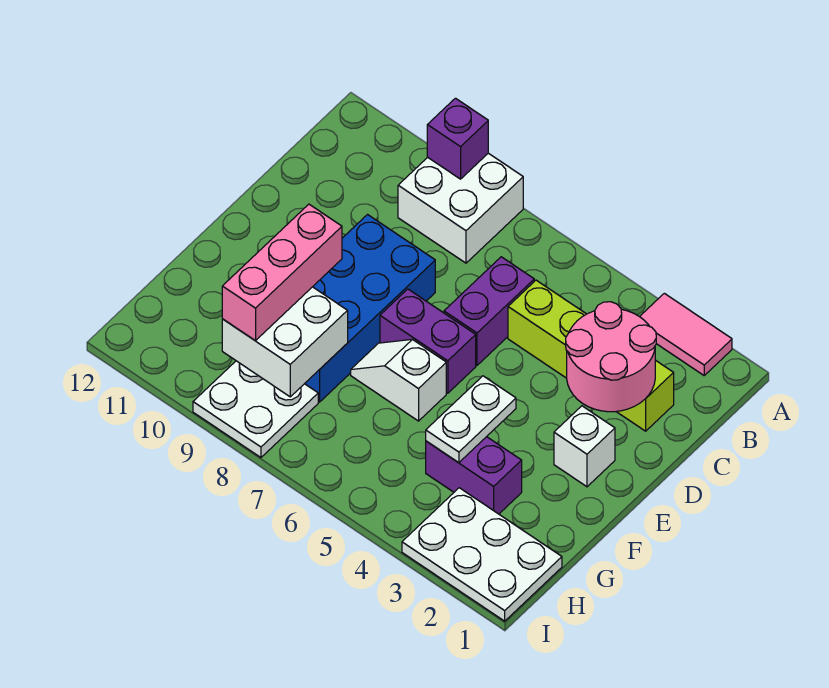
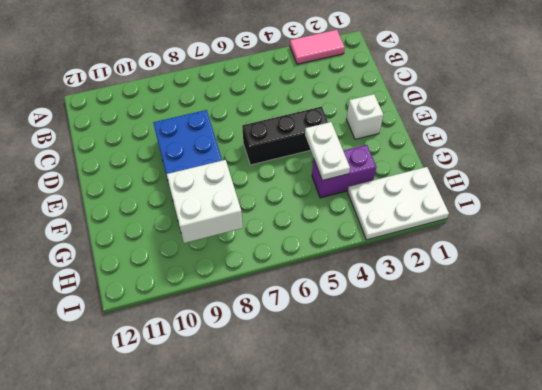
black brick E4:E6 level 1 -> purple brick E6:E7 level 1
none -> white brick A8:B9 level 1
none -> lime brick C2:C5 level 1
none -> purple brick C6:D6 level 1

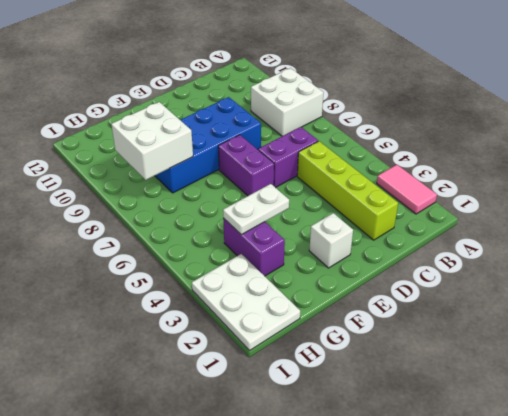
none -> white slope F6:F7 level 1 top 6
none -> white plate H8:I9 level 1
none -> purple brick A9 level 2

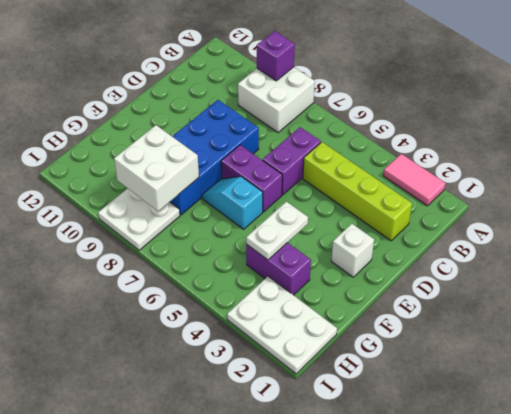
cyan slope F6:F7 level 1 top 6 -> white slope F6:F7 level 1 top 6
none -> pink round brick C2:D3 level 2
none -> pink brick F9:H9 level 3

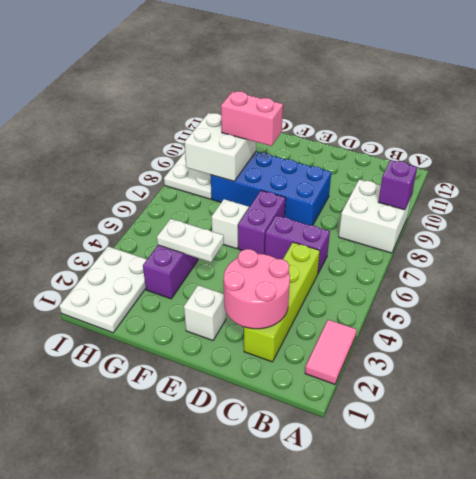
pink brick F9:G9 level 3 -> pink brick F9:H9 level 3

